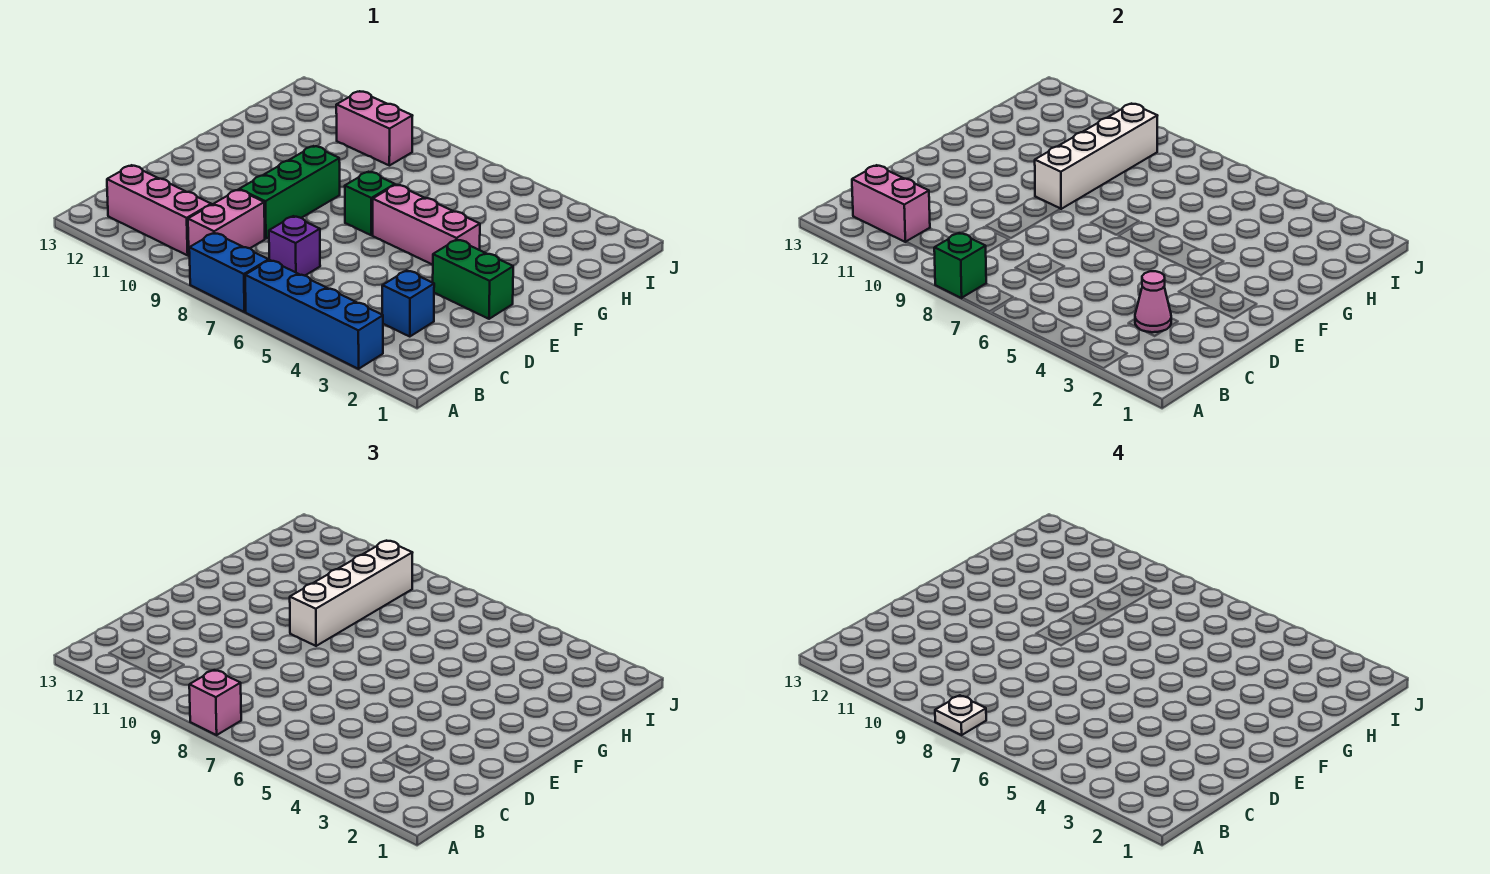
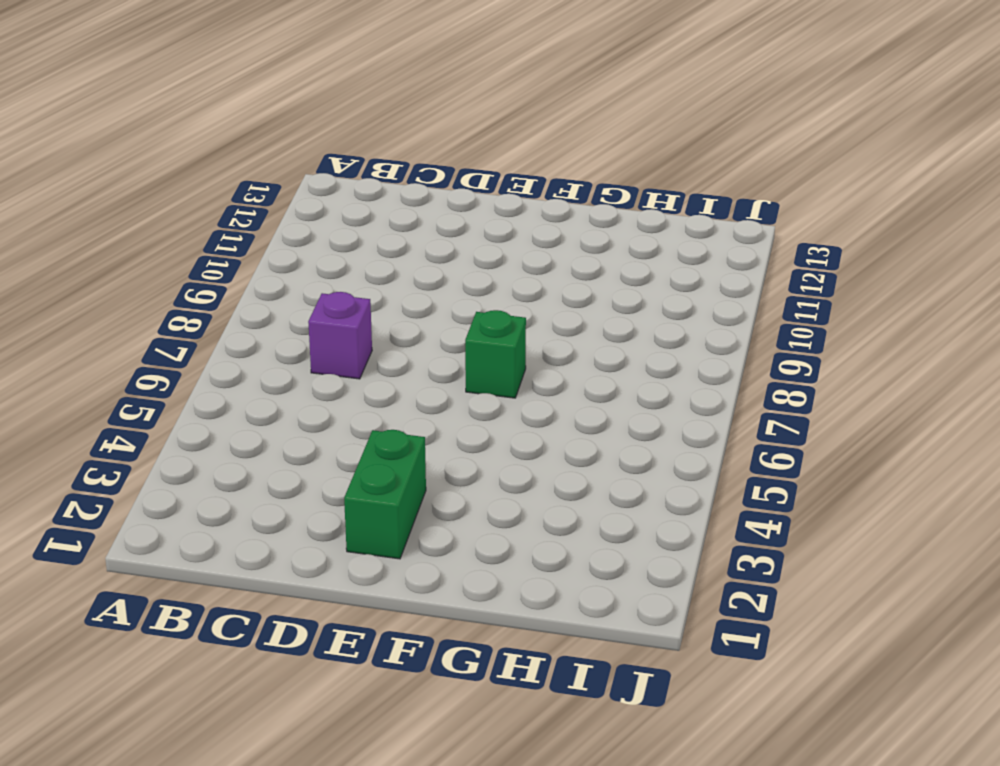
none -> blue brick A3:A6 level 1
none -> blue brick A7:A8 level 1
none -> pink brick B9:C9 level 1

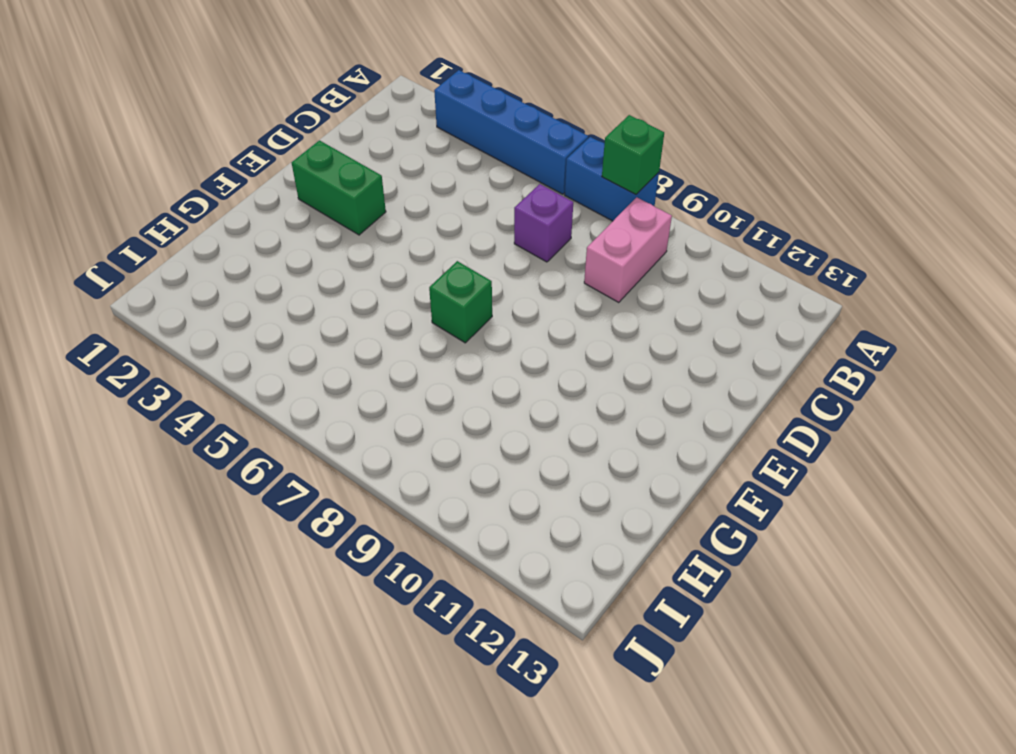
none -> pink brick B10:B12 level 1
none -> blue brick C3 level 1
none -> green brick D9:F9 level 1

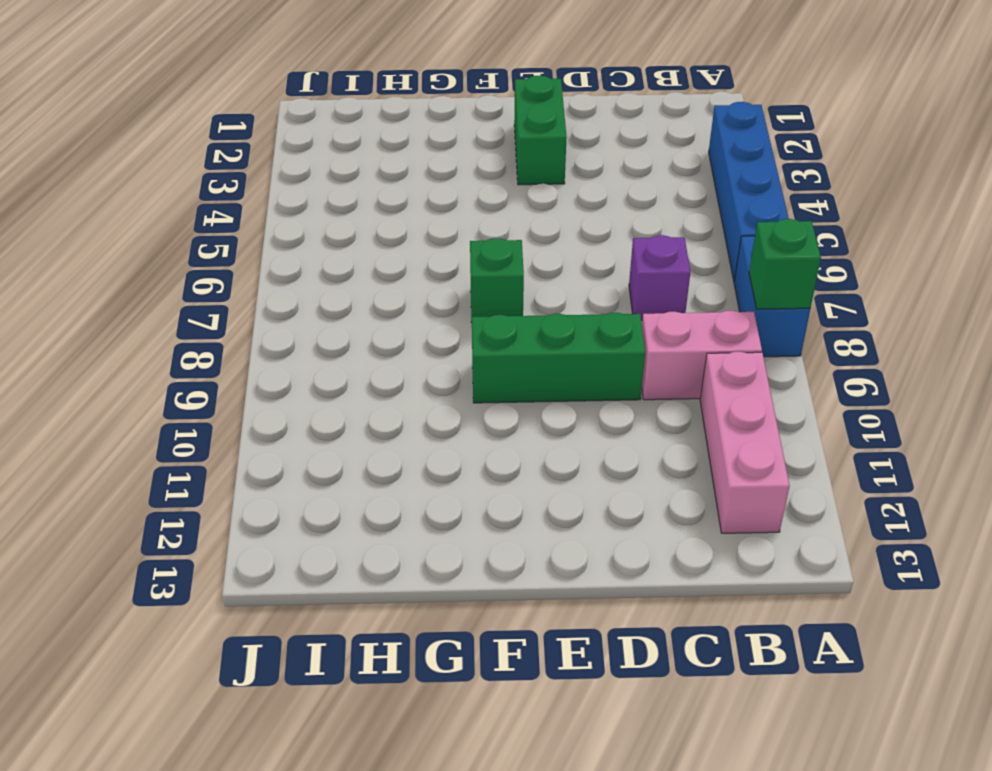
none -> blue brick C3 level 1
none -> pink brick F4:F6 level 1
none -> pink brick I9:I10 level 1

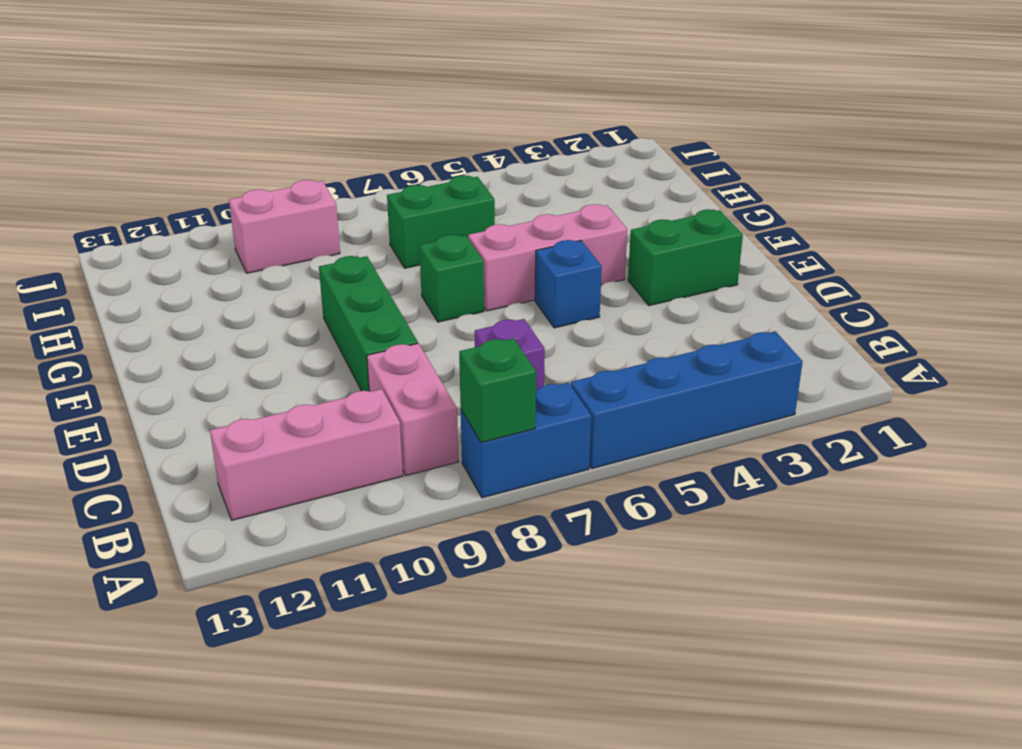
blue brick E5 level 1 -> blue brick C3 level 1
green brick H6:H7 level 1 -> none
none -> pink brick B11:B12 level 2
none -> pink cone C3 level 2
none -> white brick F9:I9 level 2

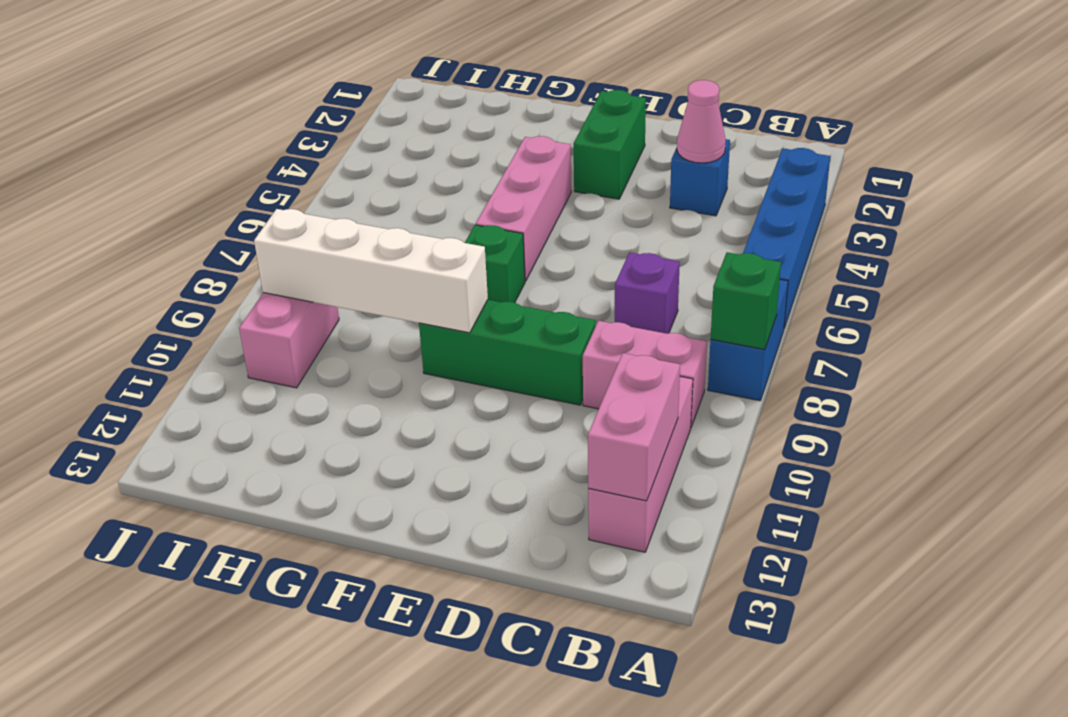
none -> pink brick A8 level 3
none -> white brick F9:I9 level 3
none -> white plate A8 level 4

